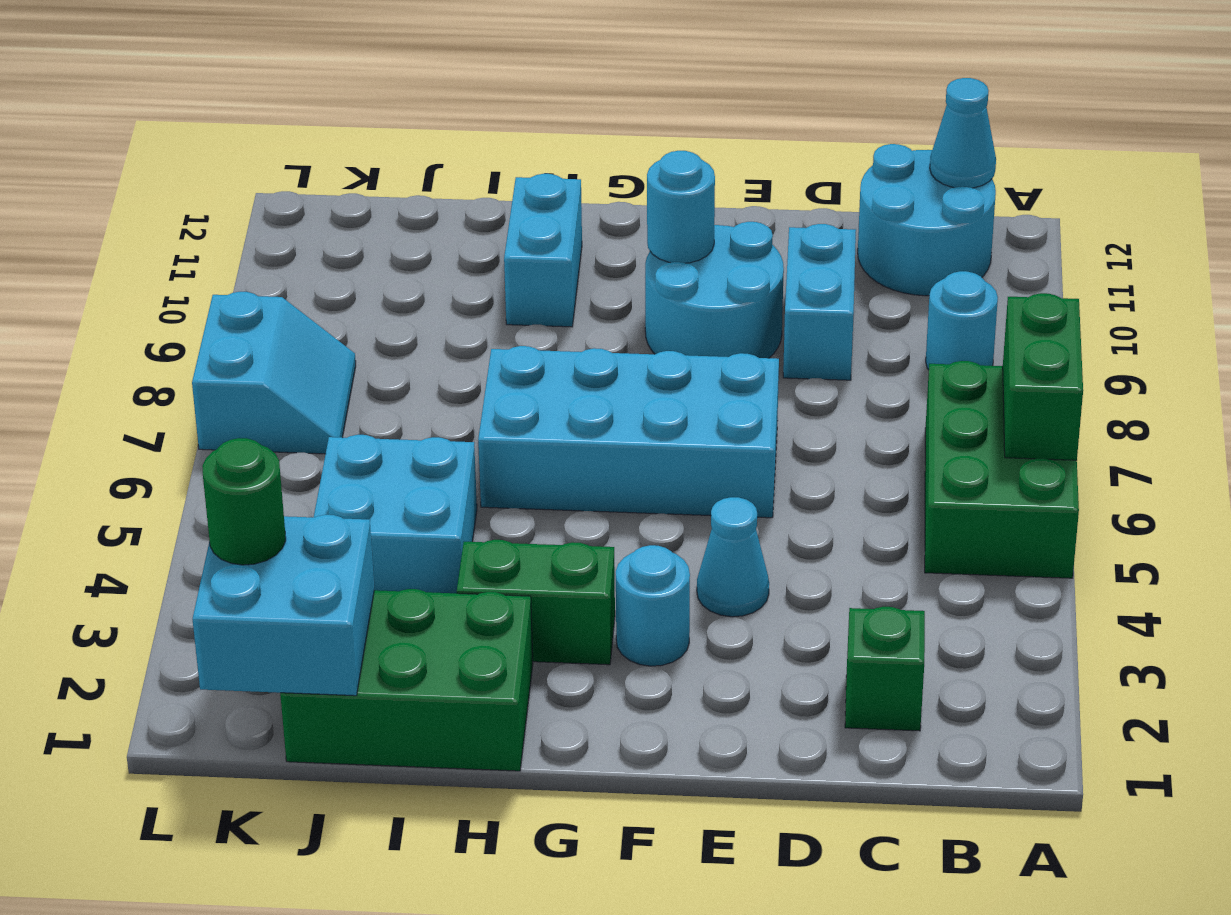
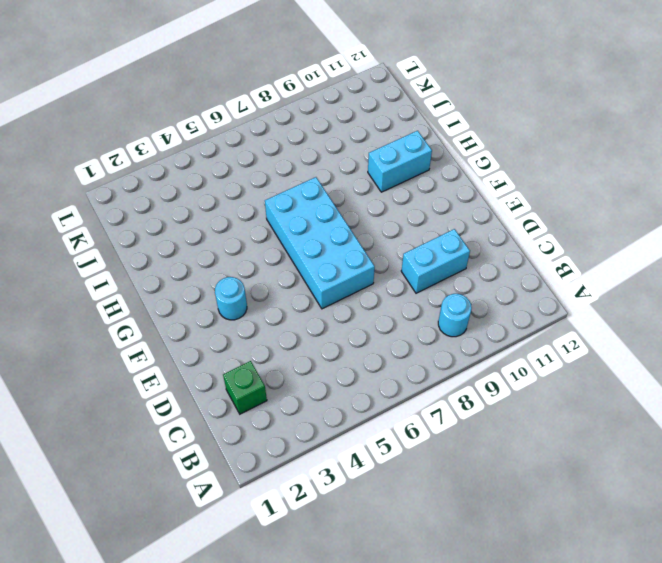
none -> green brick A5:B7 level 1
none -> cyan round brick B11:C12 level 1
none -> cyan cone E4 level 1

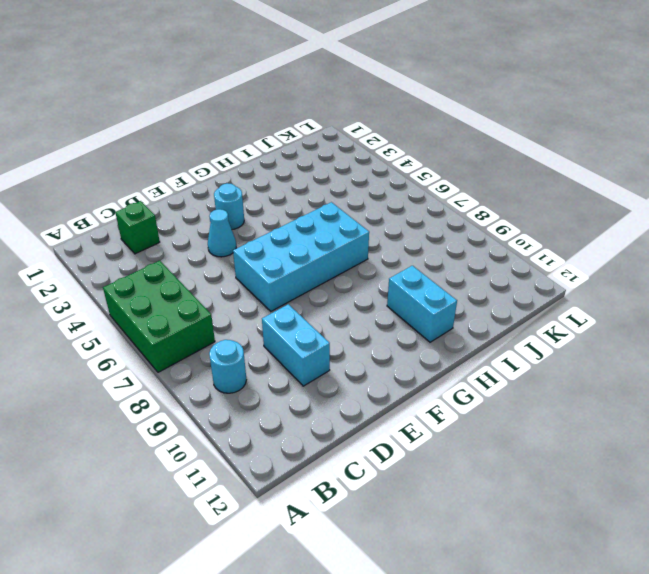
none -> cyan round brick B11:C12 level 1
none -> cyan round brick E9:F10 level 1
none -> green brick G3:H3 level 1

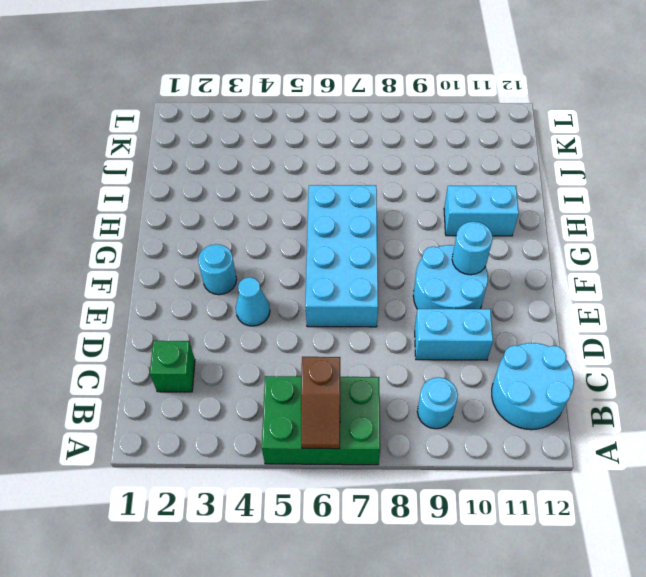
brown slope A6:B6 level 2 top B -> green brick A6:A7 level 2
none -> green brick G3:H3 level 1
none -> green brick H1:J2 level 1
none -> cyan brick I4:J5 level 1

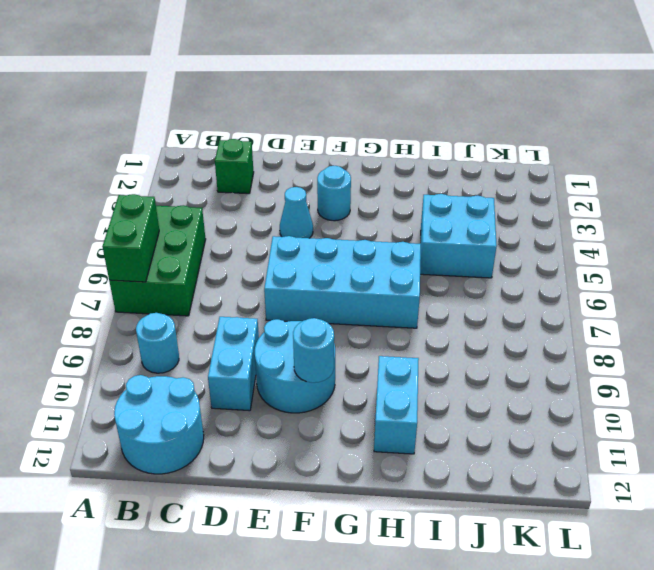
none -> green brick G3:H3 level 1
none -> green brick H1:J2 level 1
none -> cyan slope K7:L8 level 1 top L

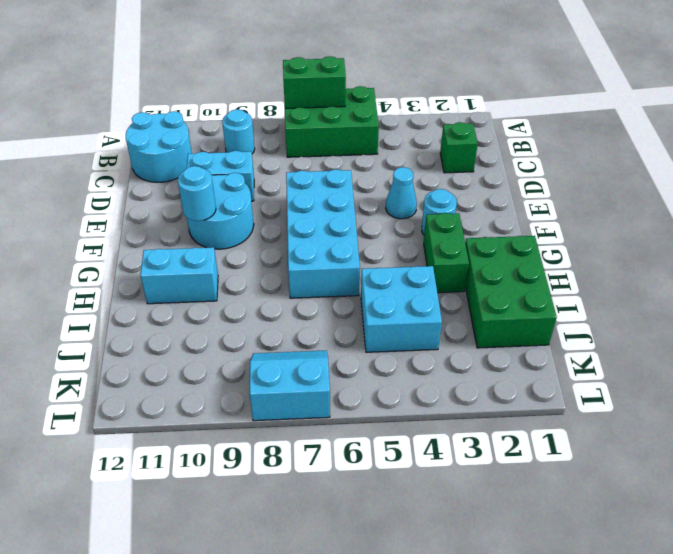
none -> cyan cone B12 level 2
none -> cyan brick J1:K2 level 2
none -> green round brick K2 level 3

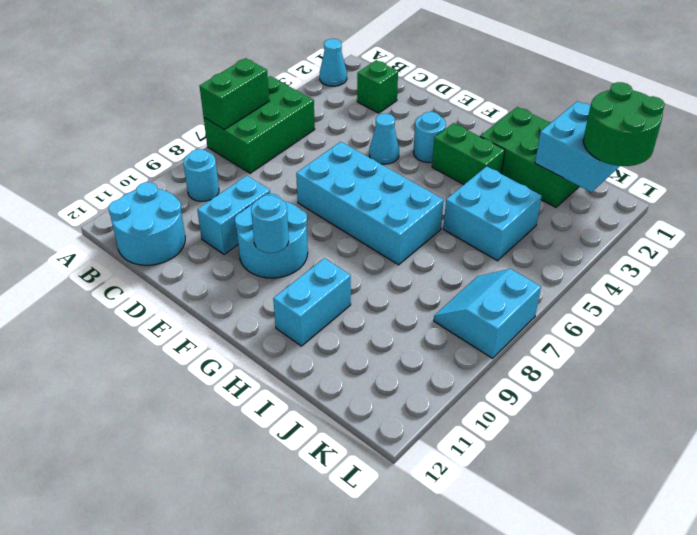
cyan cone A2 level 1 -> cyan cone B12 level 2
green round brick K1:L2 level 3 -> green round brick K2 level 3

